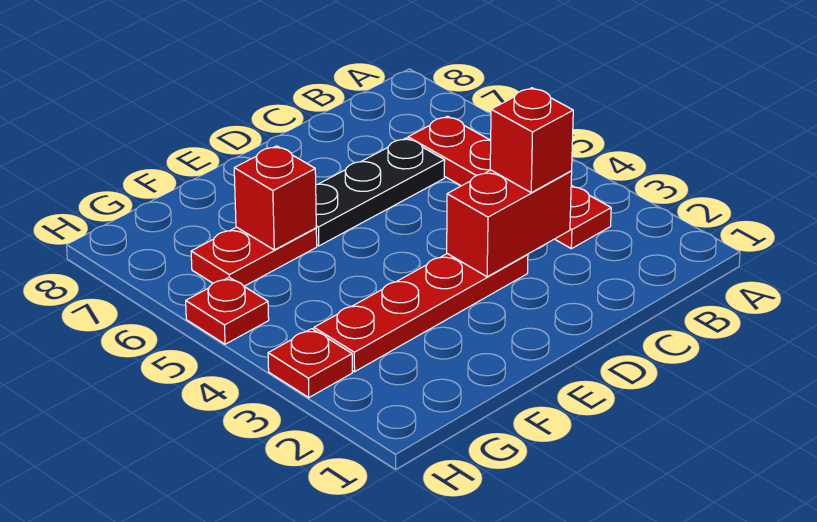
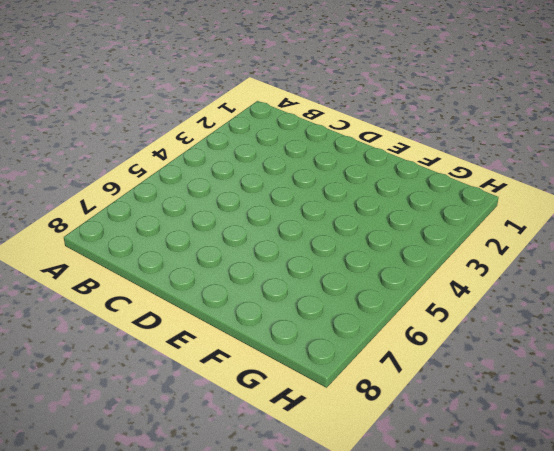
none -> red plate B3:B6 level 1
none -> black plate C6:E6 level 1

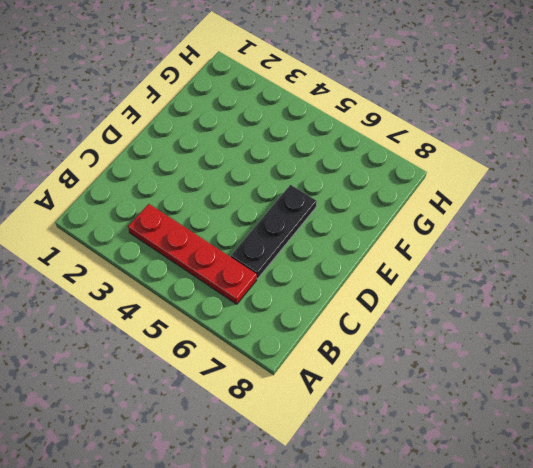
none -> red plate D3:G3 level 1
none -> red plate F6:G6 level 1

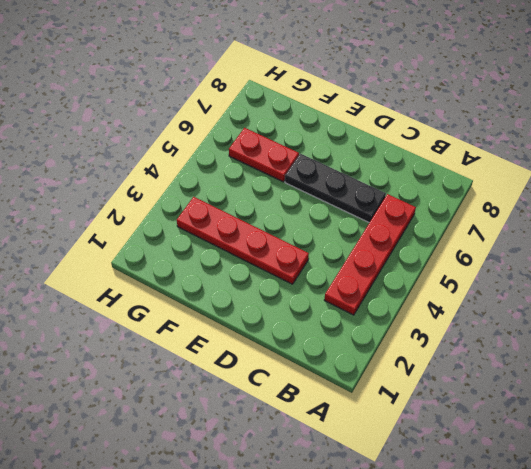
none -> red plate H3 level 1
none -> red plate H5 level 1

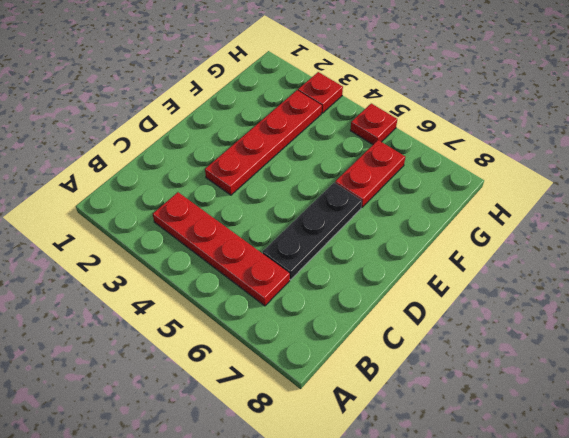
none -> red brick C3:D3 level 2
none -> red brick F6 level 2

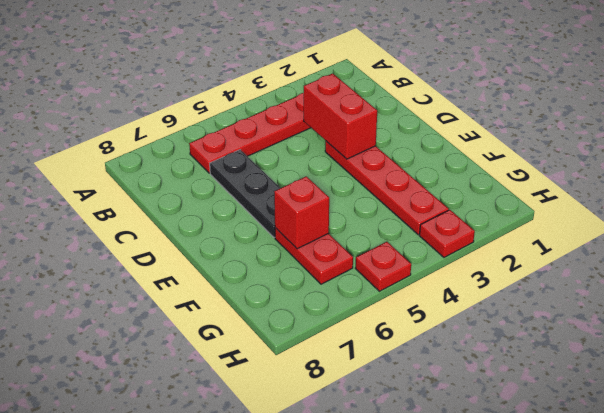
none -> red brick C3 level 3

